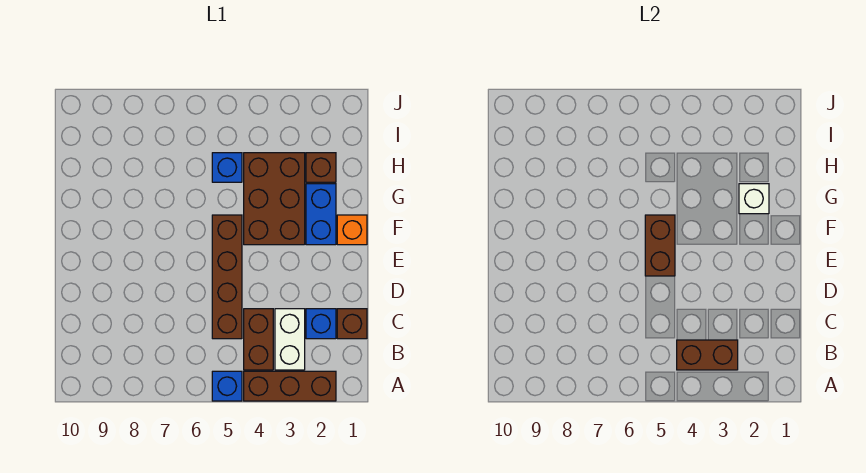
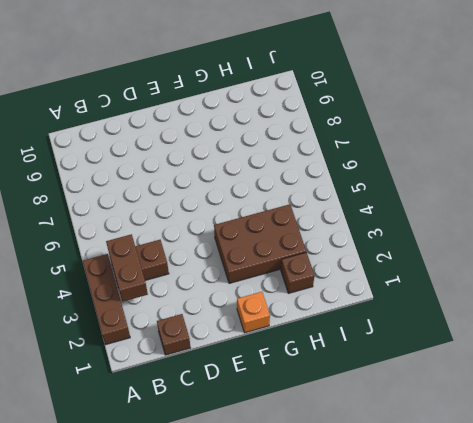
none -> blue brick A5 level 1
none -> white brick B3:C3 level 1
none -> blue brick C2 level 1

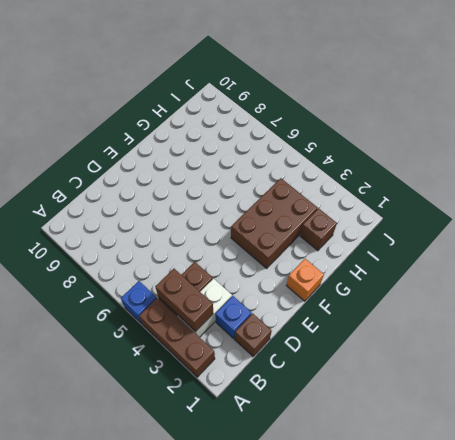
none -> brown brick C5:F5 level 1
none -> blue brick F2:G2 level 1
none -> blue brick H5 level 1

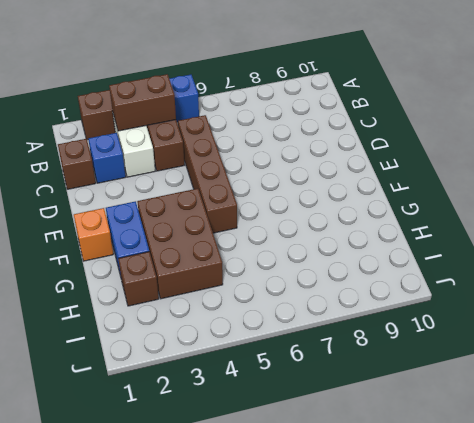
none -> blue brick H5 level 1
none -> brown brick E5:F5 level 2
none -> white brick G2 level 2

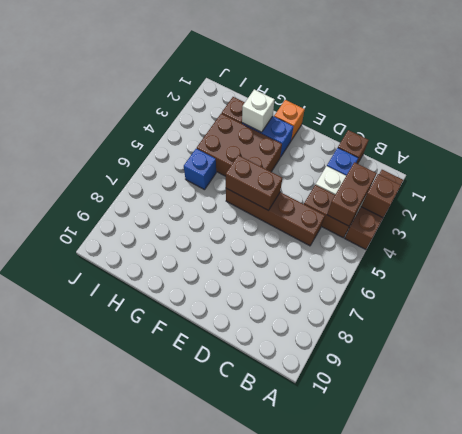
brown brick A3 level 2 -> none
none -> blue brick A5 level 1

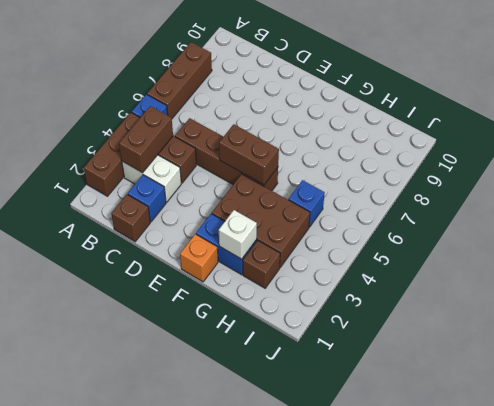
brown brick A6:A8 level 1 -> none

